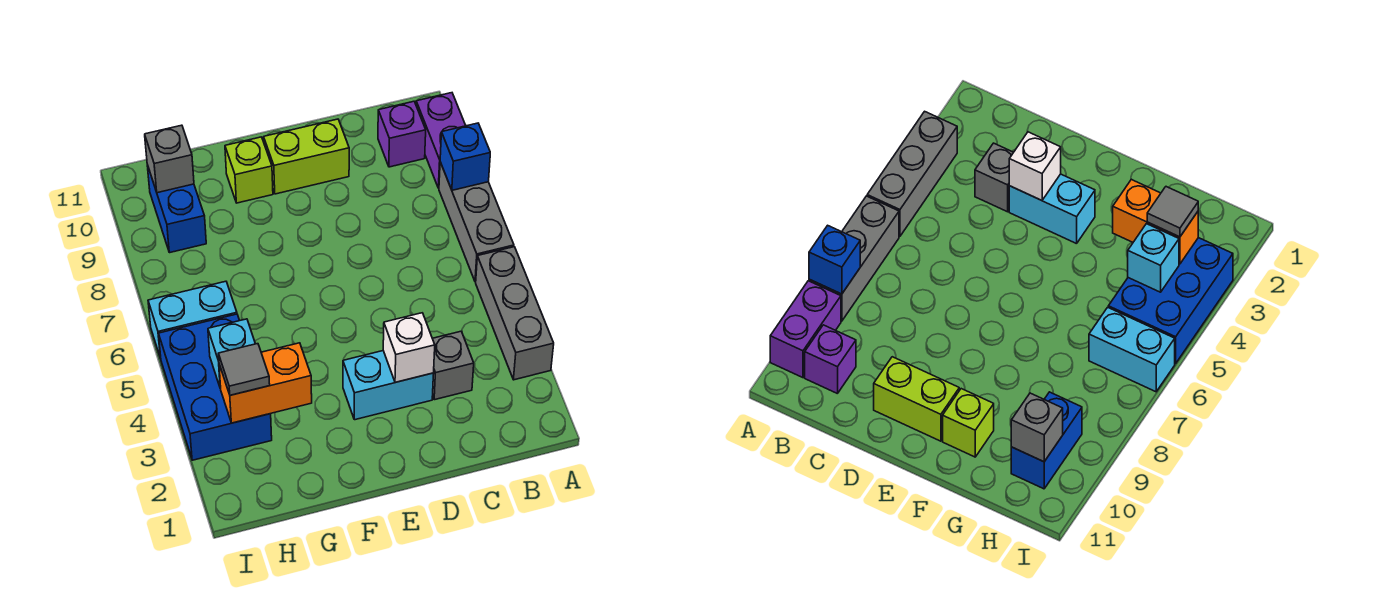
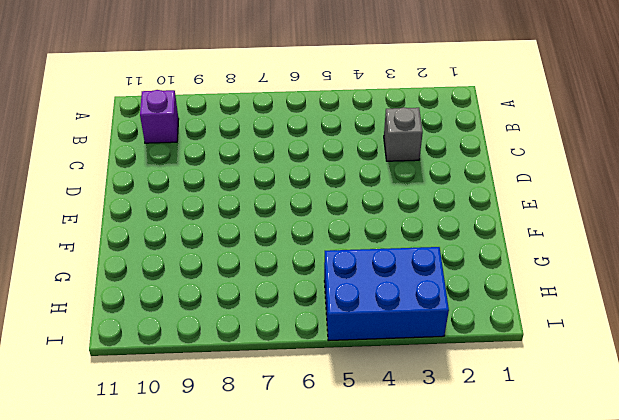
none -> grey brick A3:A5 level 1
none -> grey brick A6:A8 level 1
none -> purple brick A9:A10 level 1

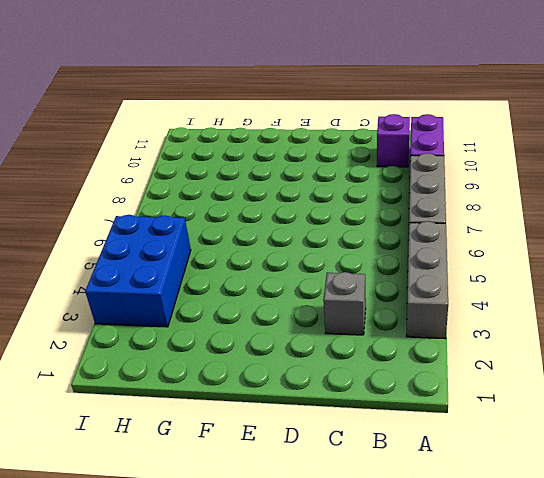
none -> cyan brick D3:E3 level 1
none -> lime brick D10:E10 level 1
none -> lime brick F10 level 1

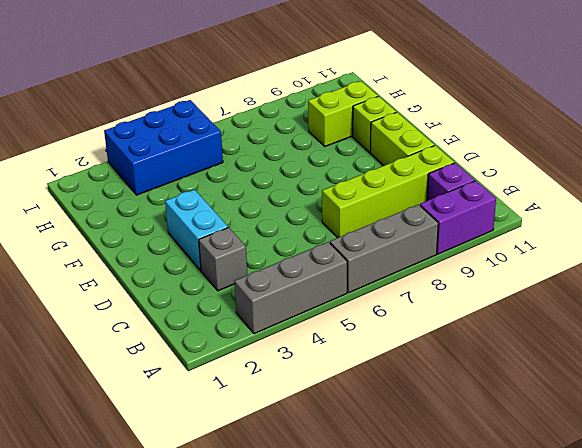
lime brick C7:C10 level 1 -> none
lime brick G9:G10 level 1 -> none
none -> cyan brick H6:I6 level 1
none -> blue brick H9:H10 level 1
none -> blue brick A8 level 2

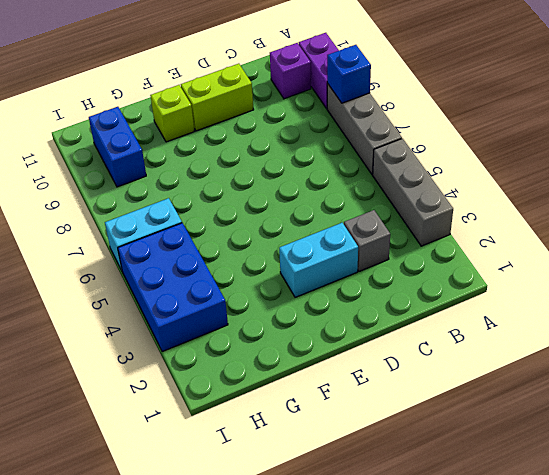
none -> white brick D3 level 2
none -> orange brick G3:H3 level 2
none -> cyan brick H4 level 2

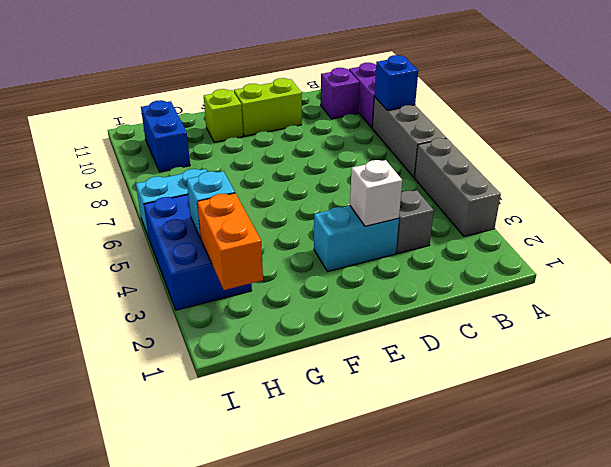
orange brick H2:H3 level 2 -> orange brick G3:H3 level 2
none -> grey brick H10 level 2
none -> grey tile H3 level 3

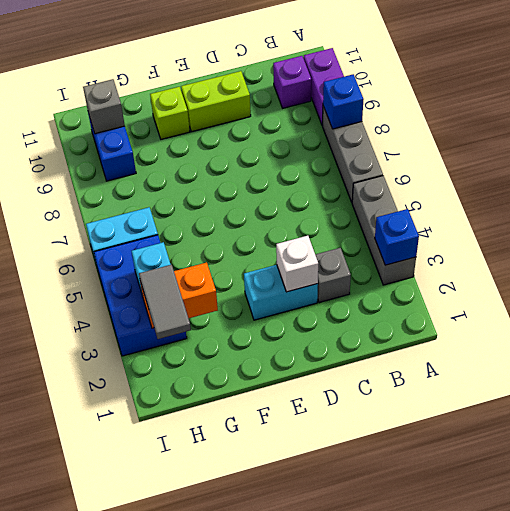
blue brick A3 level 2 -> none
grey tile H2:H3 level 3 -> grey tile H3 level 3

